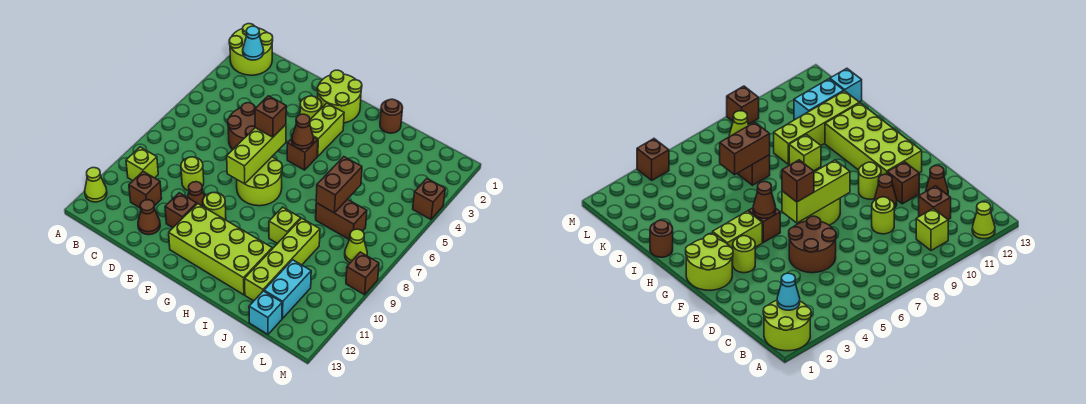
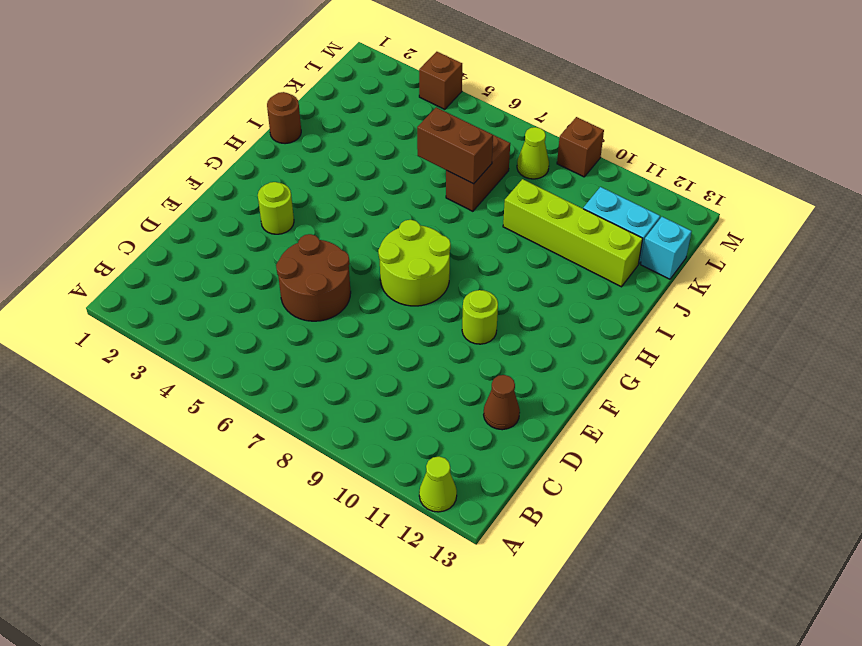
none -> lime round brick A1:B2 level 1
none -> lime brick B10 level 1
none -> brown brick C11 level 1
none -> lime round brick D9 level 1

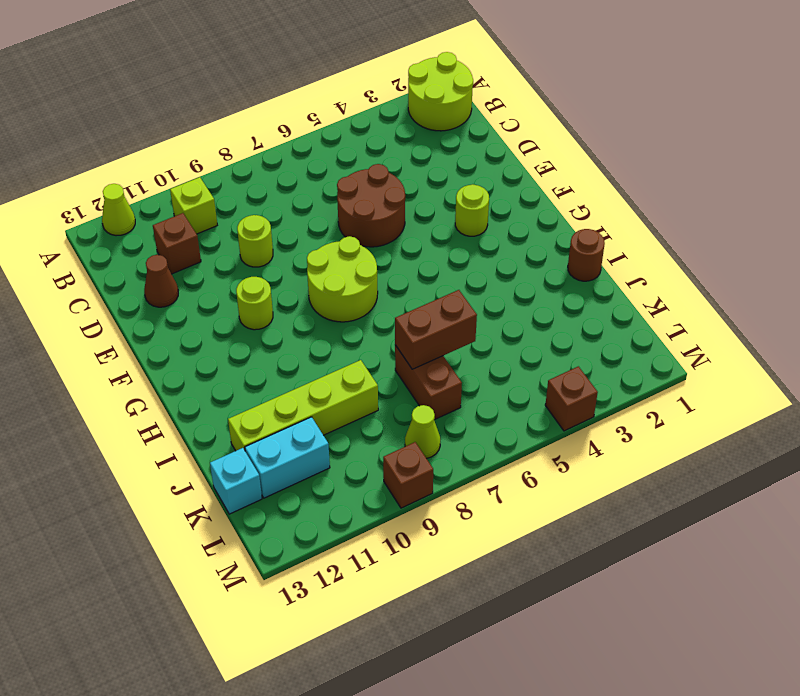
none -> brown cone E10 level 1
none -> brown brick E11 level 1
none -> lime round brick F1:G2 level 1
none -> lime brick F11:I12 level 1

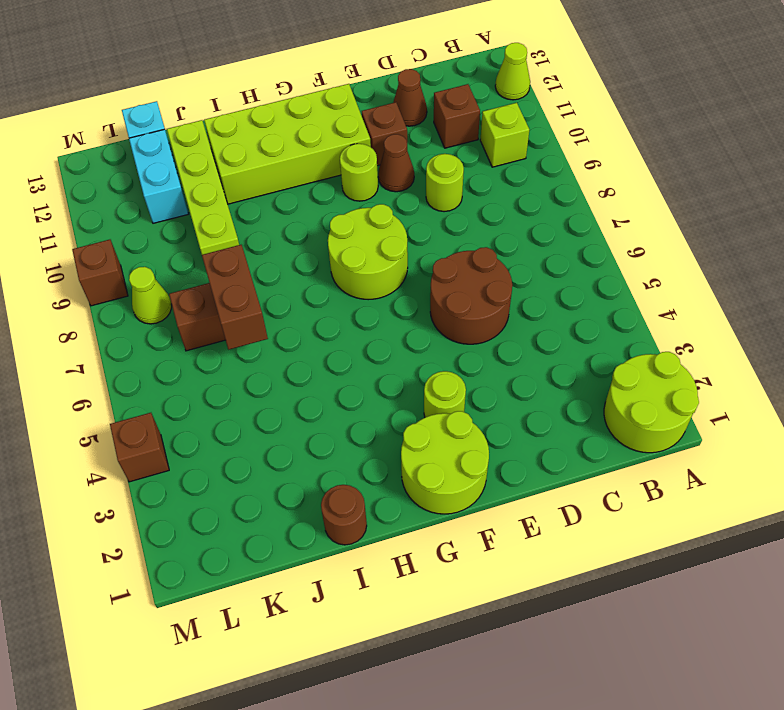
none -> lime brick G3:G4 level 1
none -> brown brick G5 level 1
none -> lime brick I9 level 1
none -> cyan cone B2 level 2

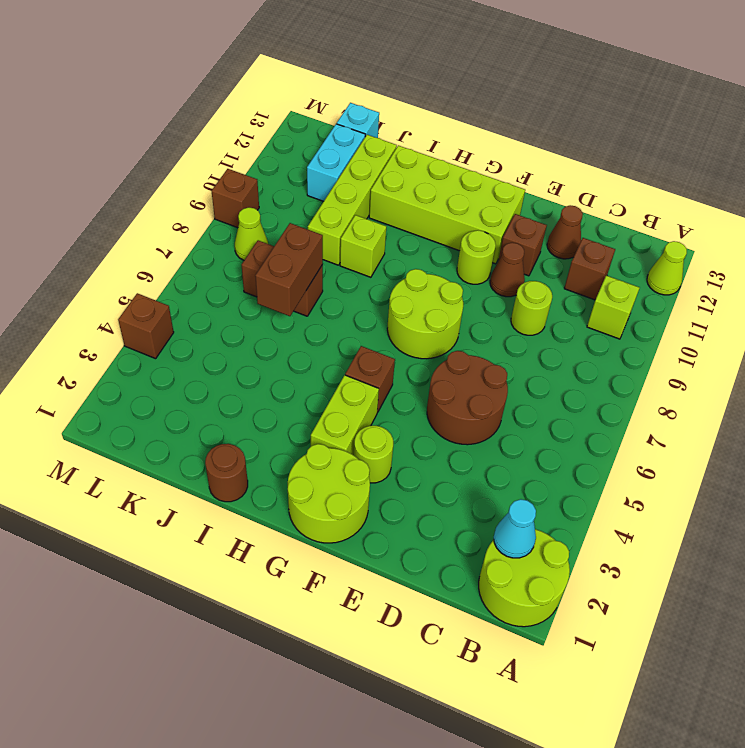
none -> lime brick F6:F8 level 2
none -> brown cone G5 level 2
none -> brown brick F6 level 3

